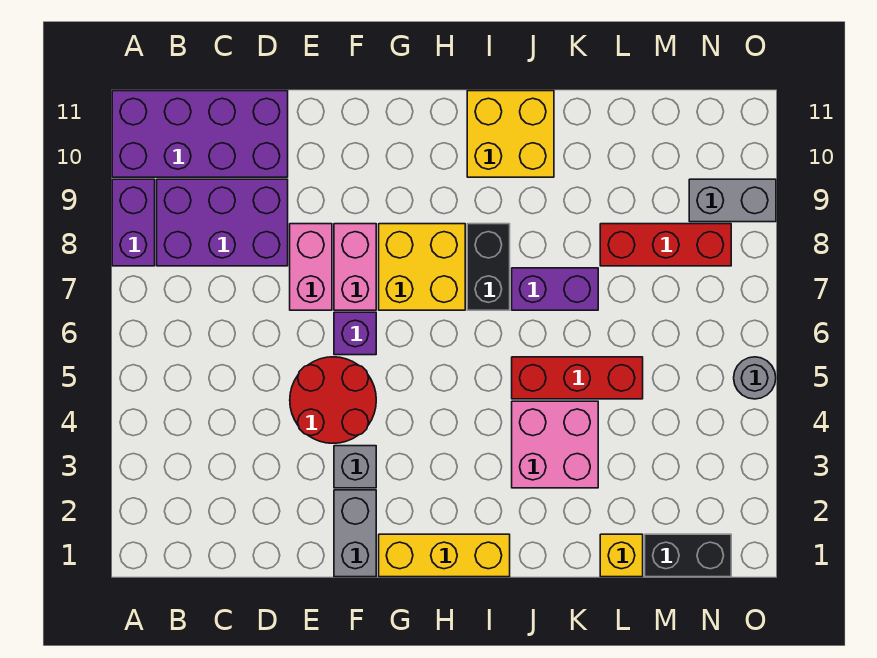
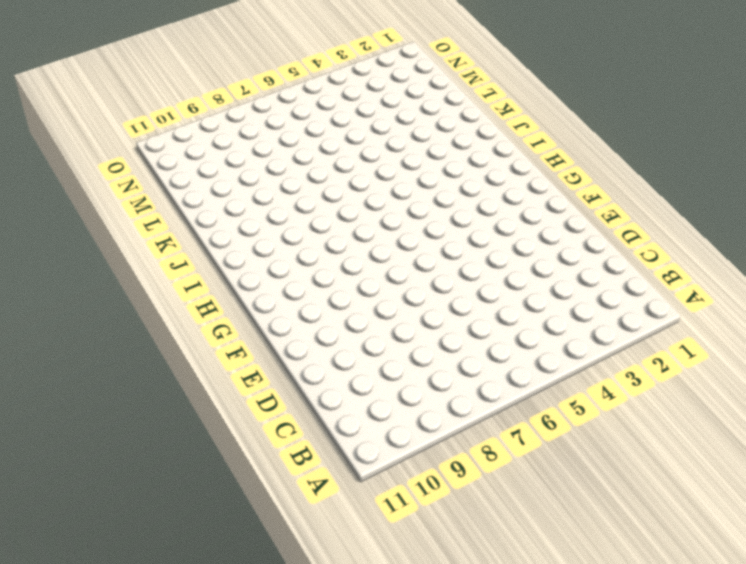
none -> purple brick A8:A9 level 1
none -> purple brick A10:D11 level 1
none -> purple brick B8:D9 level 1

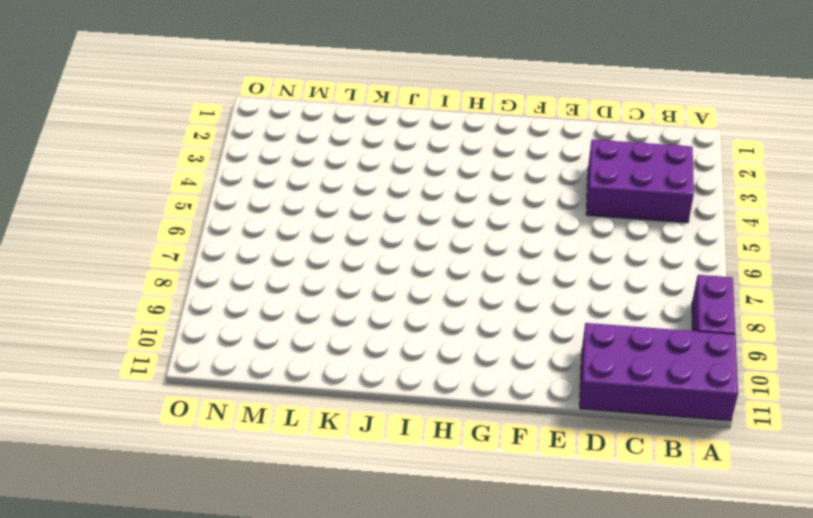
purple brick B3:D4 level 1 -> purple brick B8:D9 level 1
none -> red round brick E4:F5 level 1
none -> pink brick E7:E8 level 1
none -> grey brick F1:F2 level 1

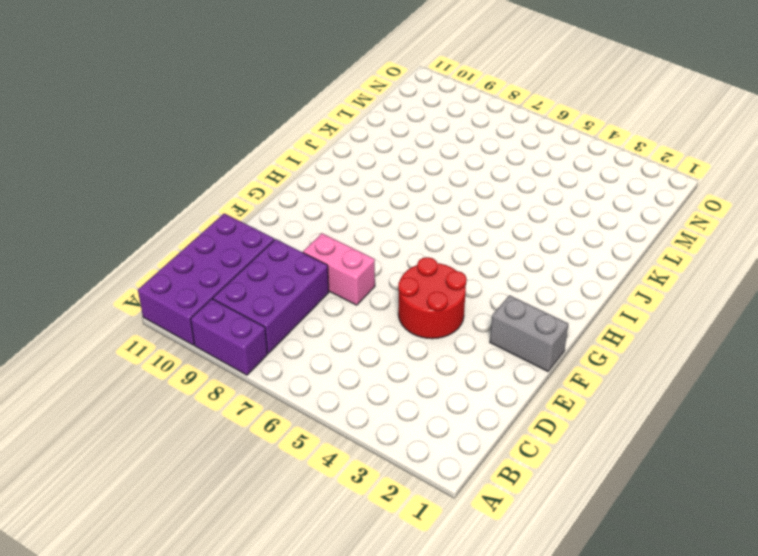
none -> grey brick F3 level 1
none -> purple brick F6 level 1
none -> pink brick F7:F8 level 1

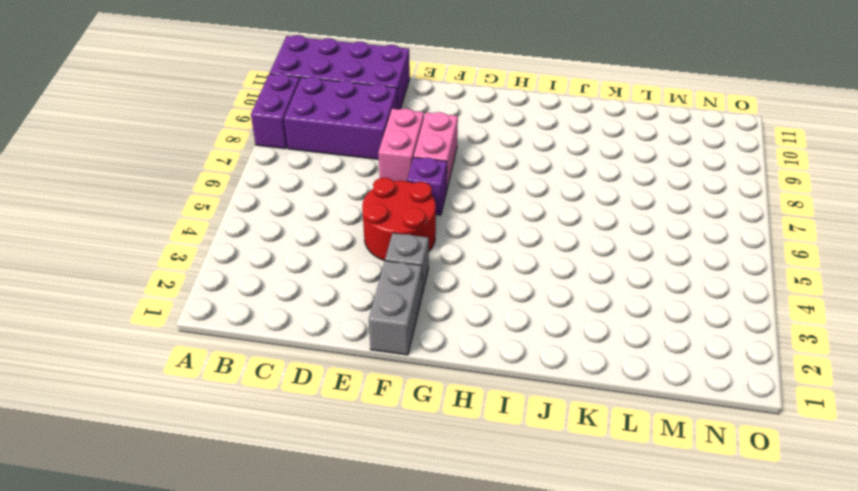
none -> yellow brick G1:I1 level 1
none -> yellow brick G7:H8 level 1
none -> black brick I7:I8 level 1

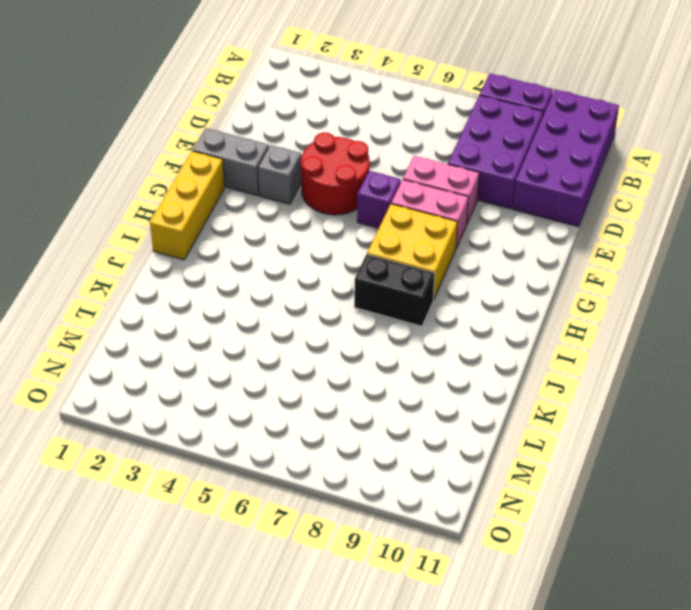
none -> yellow brick I10:J11 level 1
none -> pink brick J3:K4 level 1
none -> red brick J5:L5 level 1

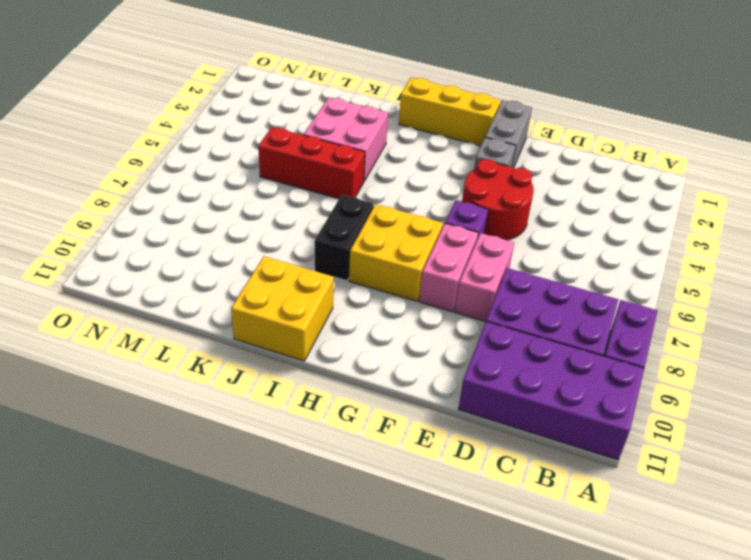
none -> purple brick J7:K7 level 1
none -> yellow brick L1 level 1
none -> red brick L8:N8 level 1

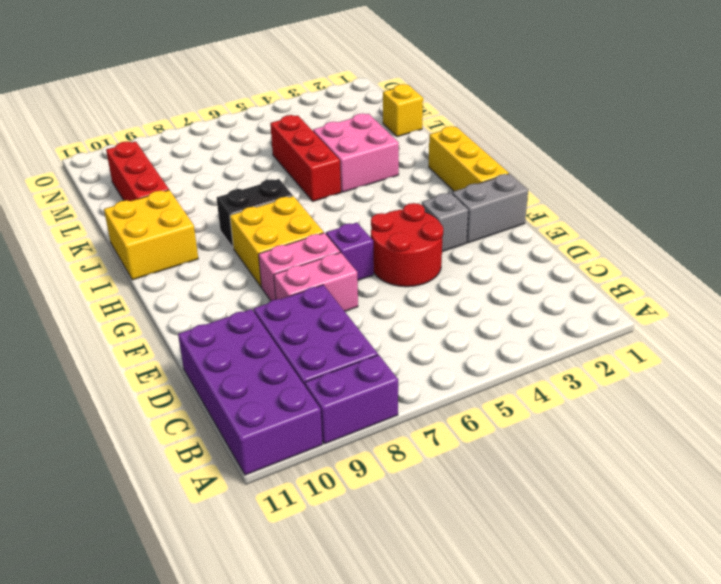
red brick K10:M10 level 1 -> red brick L8:N8 level 1
none -> purple brick J7:K7 level 1
none -> black brick M1:N1 level 1
none -> grey brick N9:O9 level 1

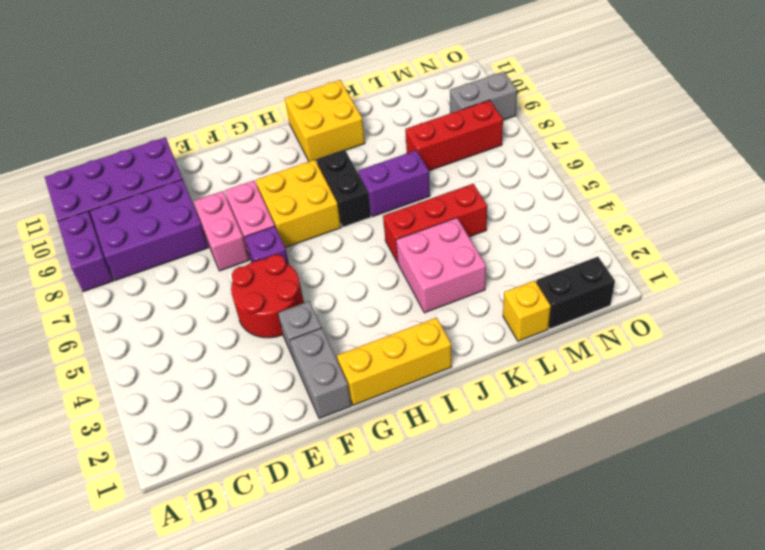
none -> grey round brick O5 level 1

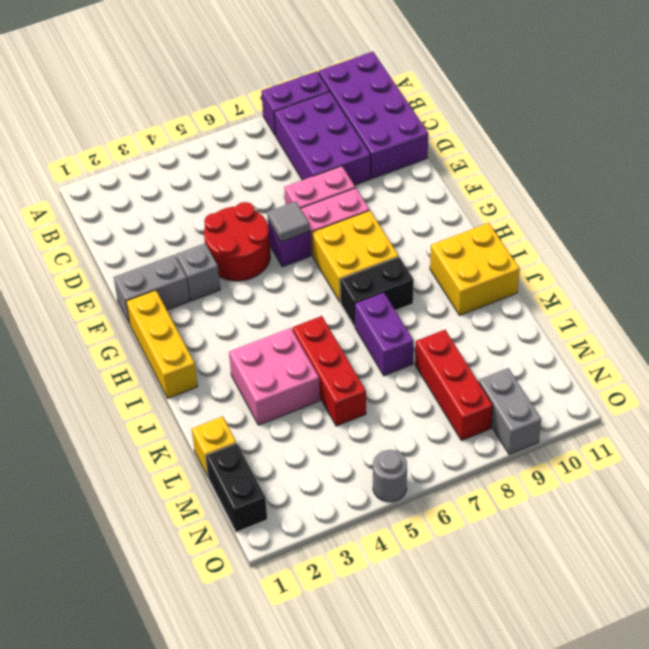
grey tile F6 level 2 -> none

